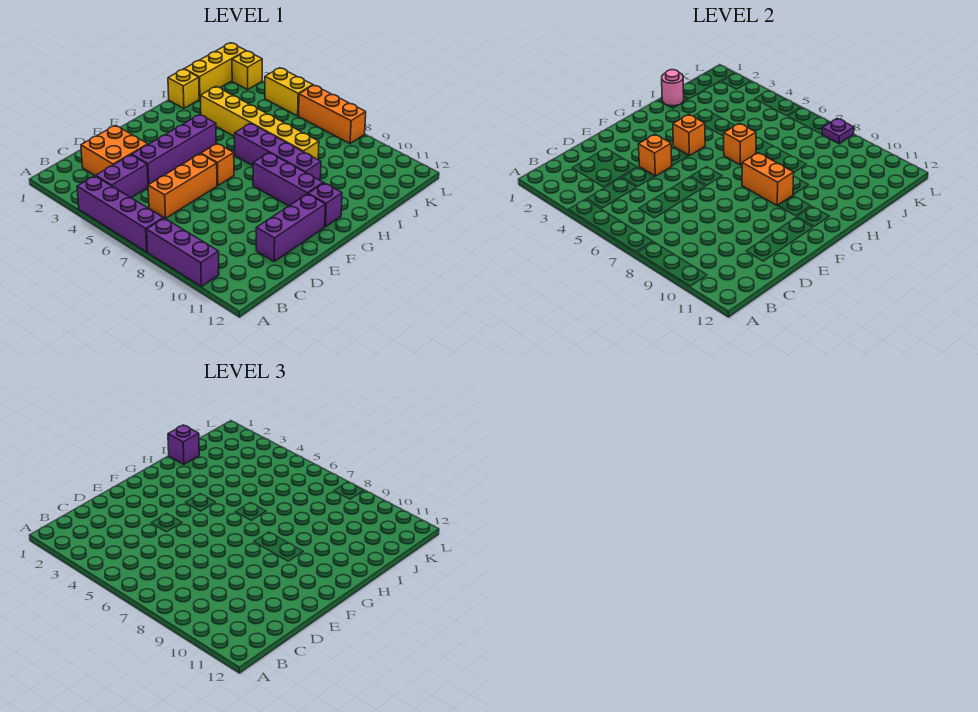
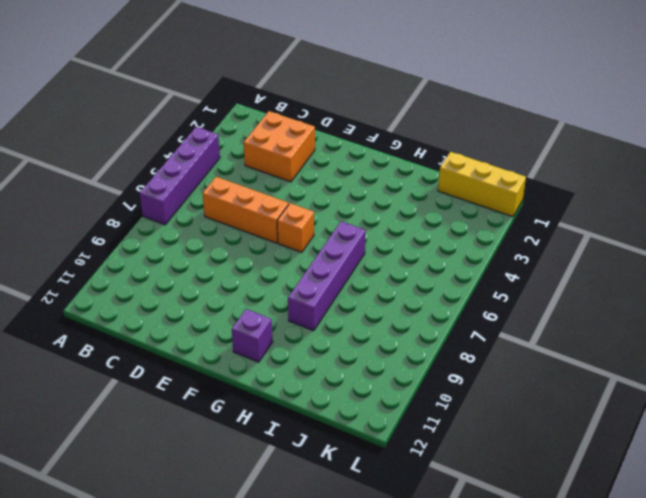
none -> purple brick A8:A10 level 1
none -> purple brick B4:C4 level 1
none -> purple brick D4:G4 level 1

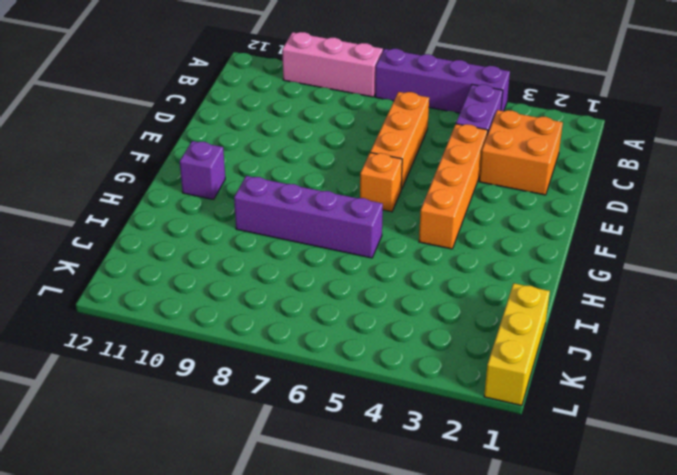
pink brick A8:A10 level 1 -> purple brick A8:A10 level 1
orange brick D4:G4 level 1 -> purple brick D4:G4 level 1
none -> purple brick D11:F11 level 1
none -> purple brick G8:G10 level 1
none -> yellow brick I1 level 1

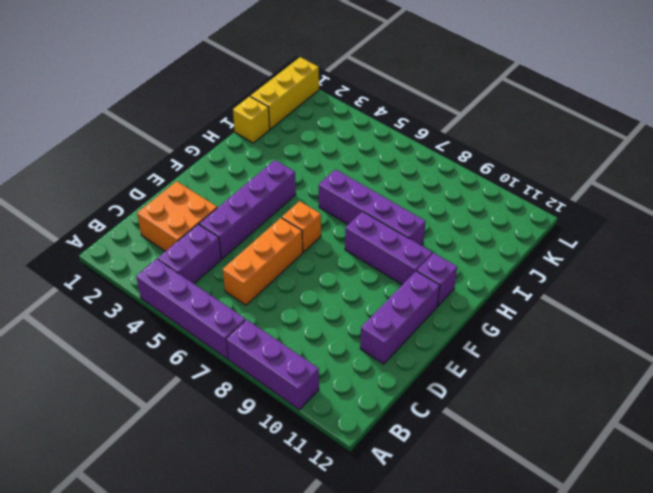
none -> yellow brick I3:I8 level 1
none -> yellow brick L2 level 1
none -> yellow brick L4:L5 level 1

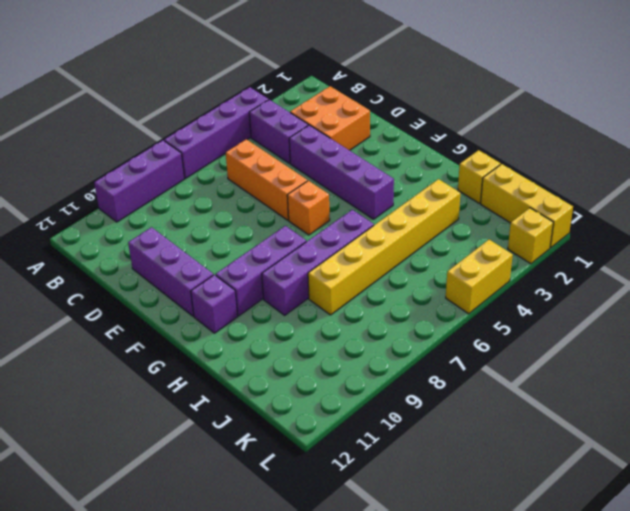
none -> orange brick L6:L8 level 1
none -> orange brick E4 level 2
none -> orange brick G4 level 2

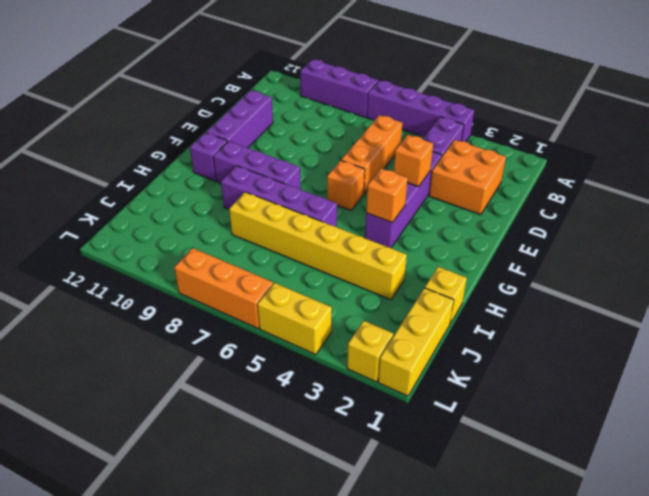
none -> orange brick G8:G9 level 2
none -> orange brick H6 level 2
none -> pink round brick I1 level 2

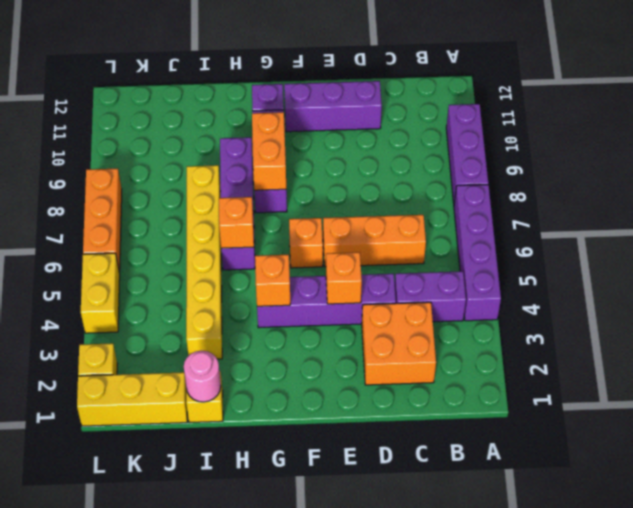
none -> purple plate L8 level 2
none -> purple brick I1 level 3

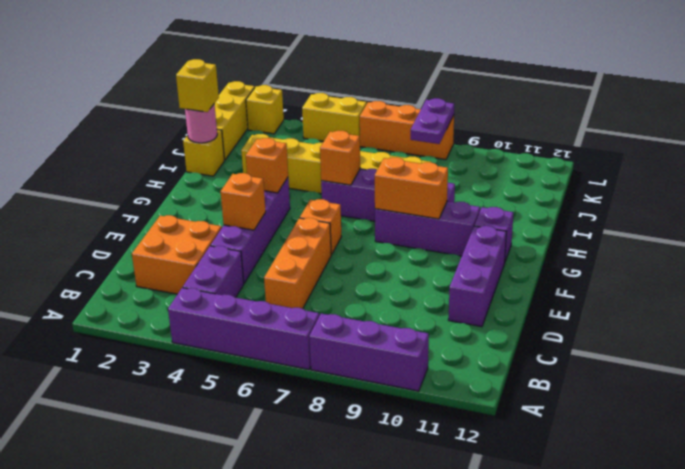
yellow brick I1 level 3 -> purple brick I1 level 3
purple plate K8:L8 level 2 -> purple plate L8 level 2

